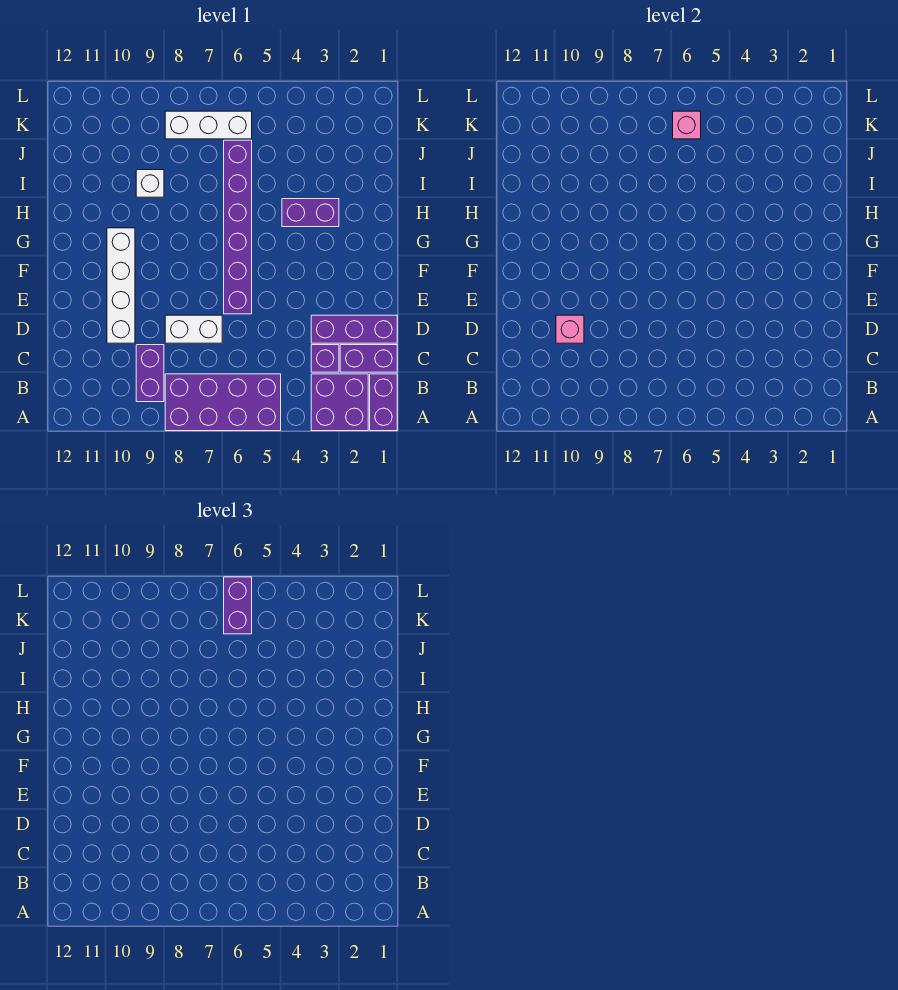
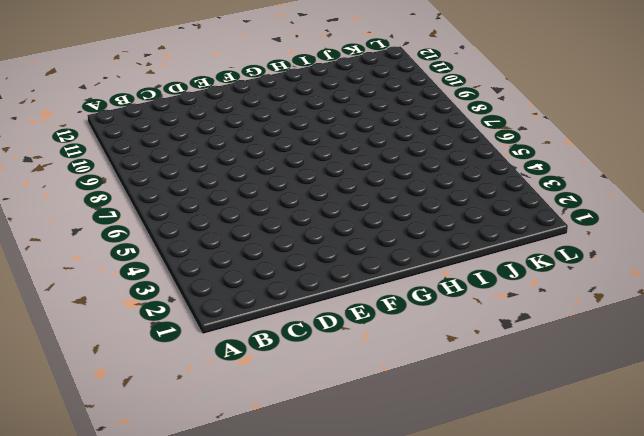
none -> purple brick A1:B1 level 1
none -> purple brick A2:B3 level 1
none -> purple brick A5:B8 level 1

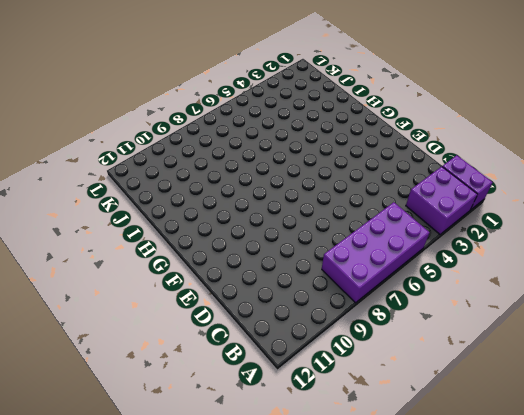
none -> purple brick B9:C9 level 1
none -> purple brick C1:C2 level 1
none -> purple brick C3 level 1

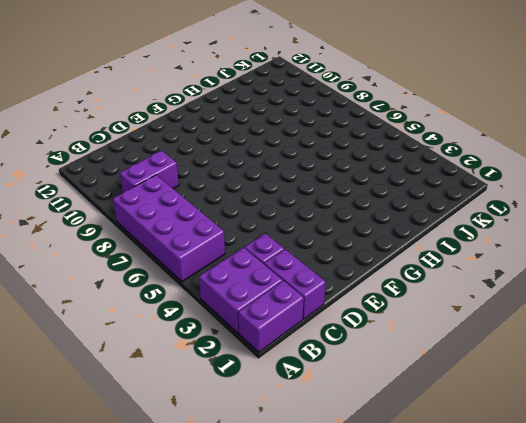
none -> purple brick D1:D3 level 1
none -> white brick D7:D8 level 1
none -> white brick D10:G10 level 1

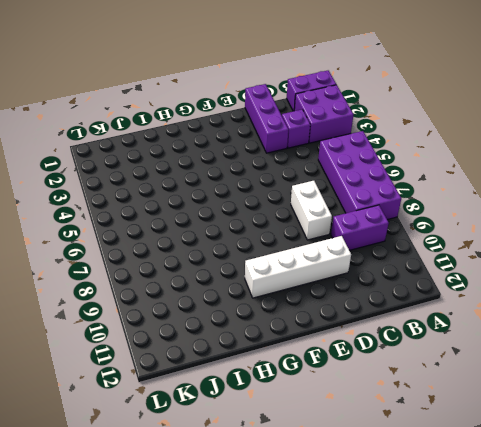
none -> purple brick C1:C2 level 1
none -> purple brick E6:J6 level 1
none -> purple brick H3:H4 level 1

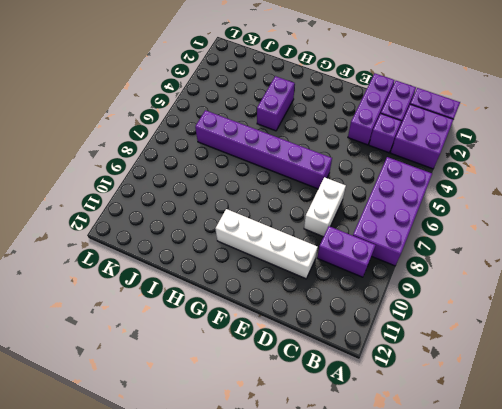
none -> white brick I9 level 1
none -> white brick K6:K8 level 1
none -> pink brick D10 level 2

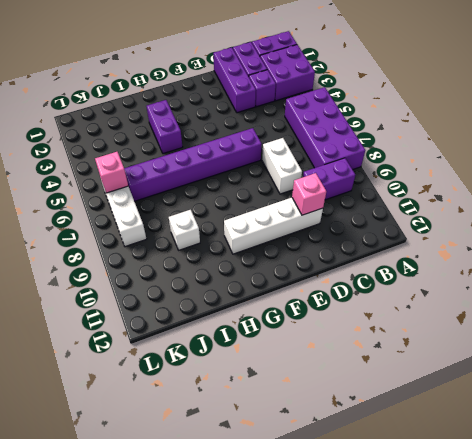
none -> purple brick K6:L6 level 3

